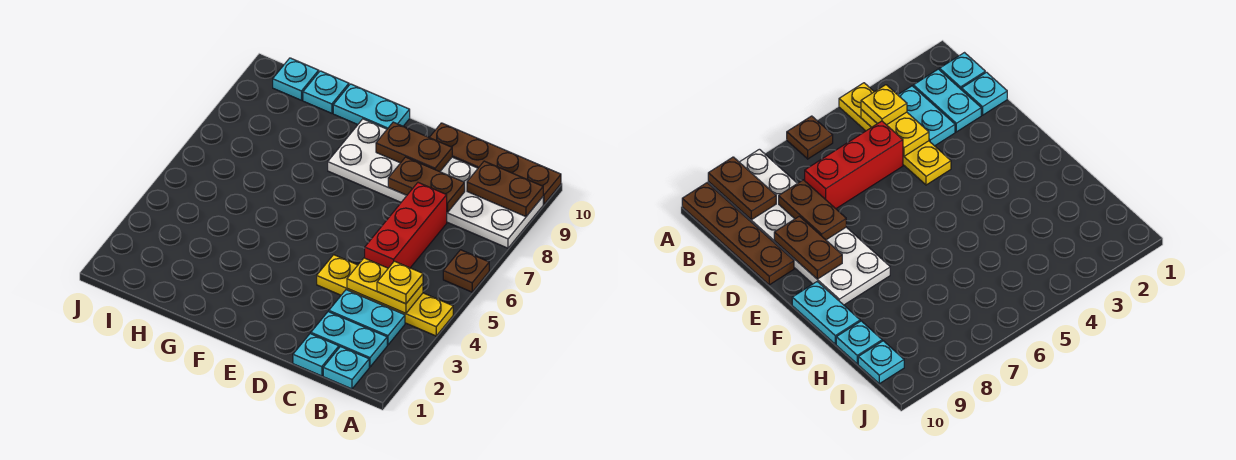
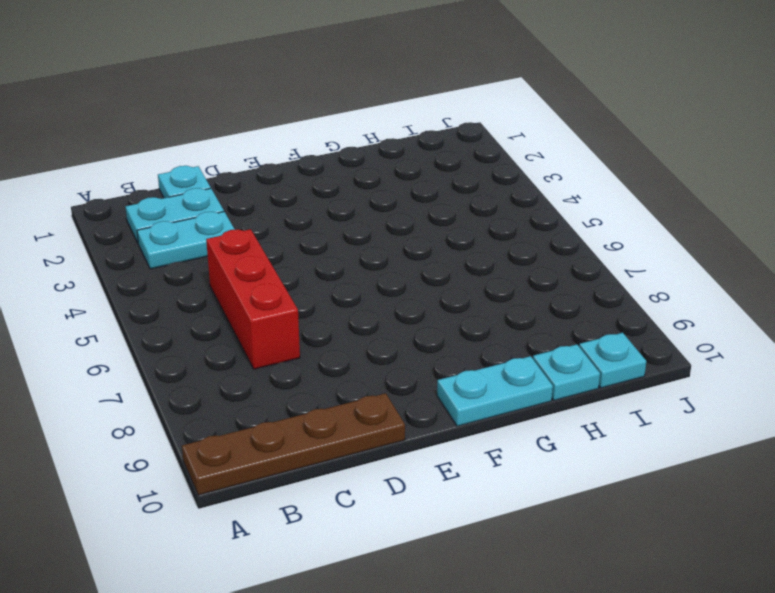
none -> yellow plate A4:D4 level 1
none -> brown plate A6 level 1
none -> white plate A8:F9 level 1

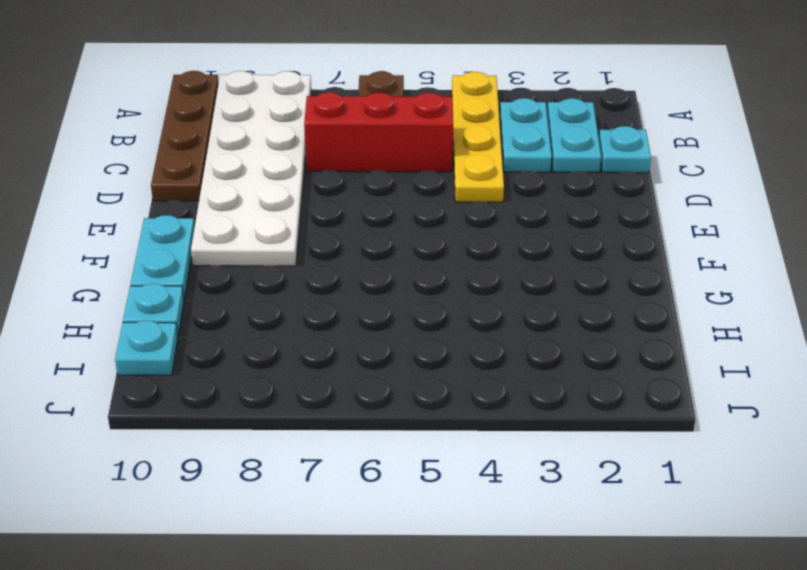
none -> cyan plate B1 level 1
none -> brown plate A9:B9 level 2
none -> yellow plate B4:C4 level 2

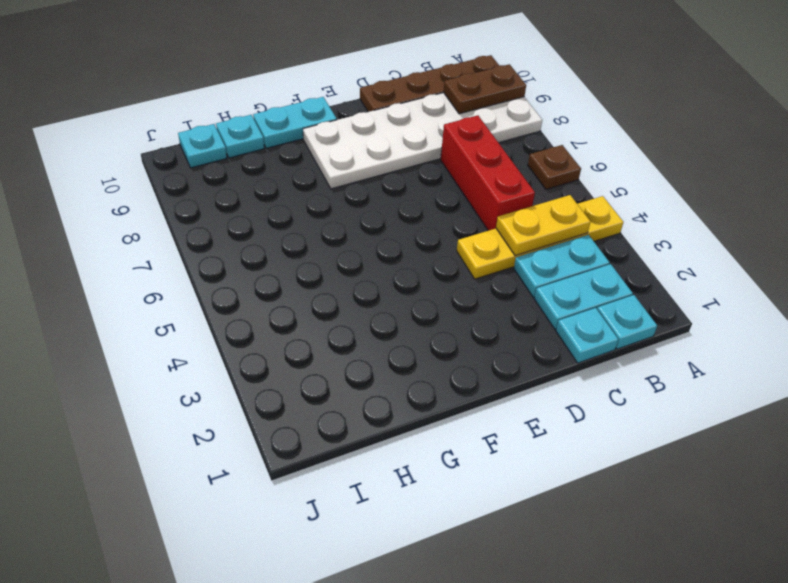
none -> brown plate C8:D8 level 2
none -> brown plate D9:E9 level 2
none -> yellow plate B4 level 3

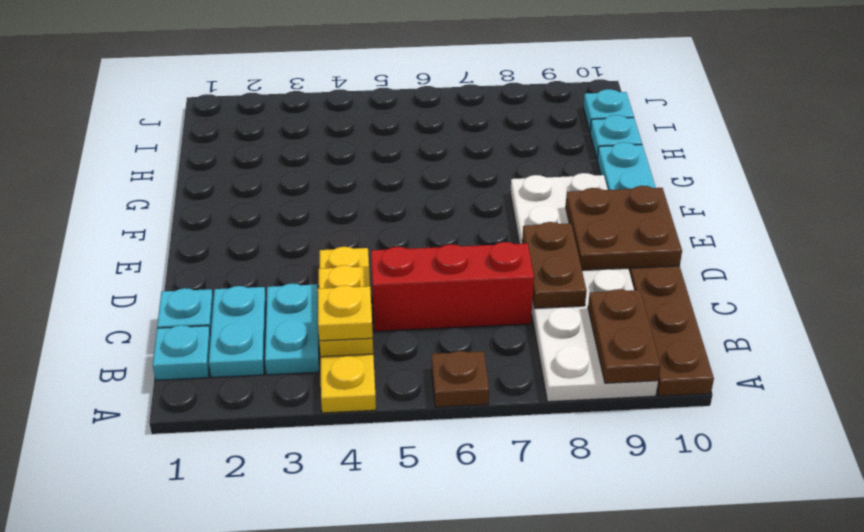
brown plate D9:E10 level 2 -> brown plate D9:E9 level 2

